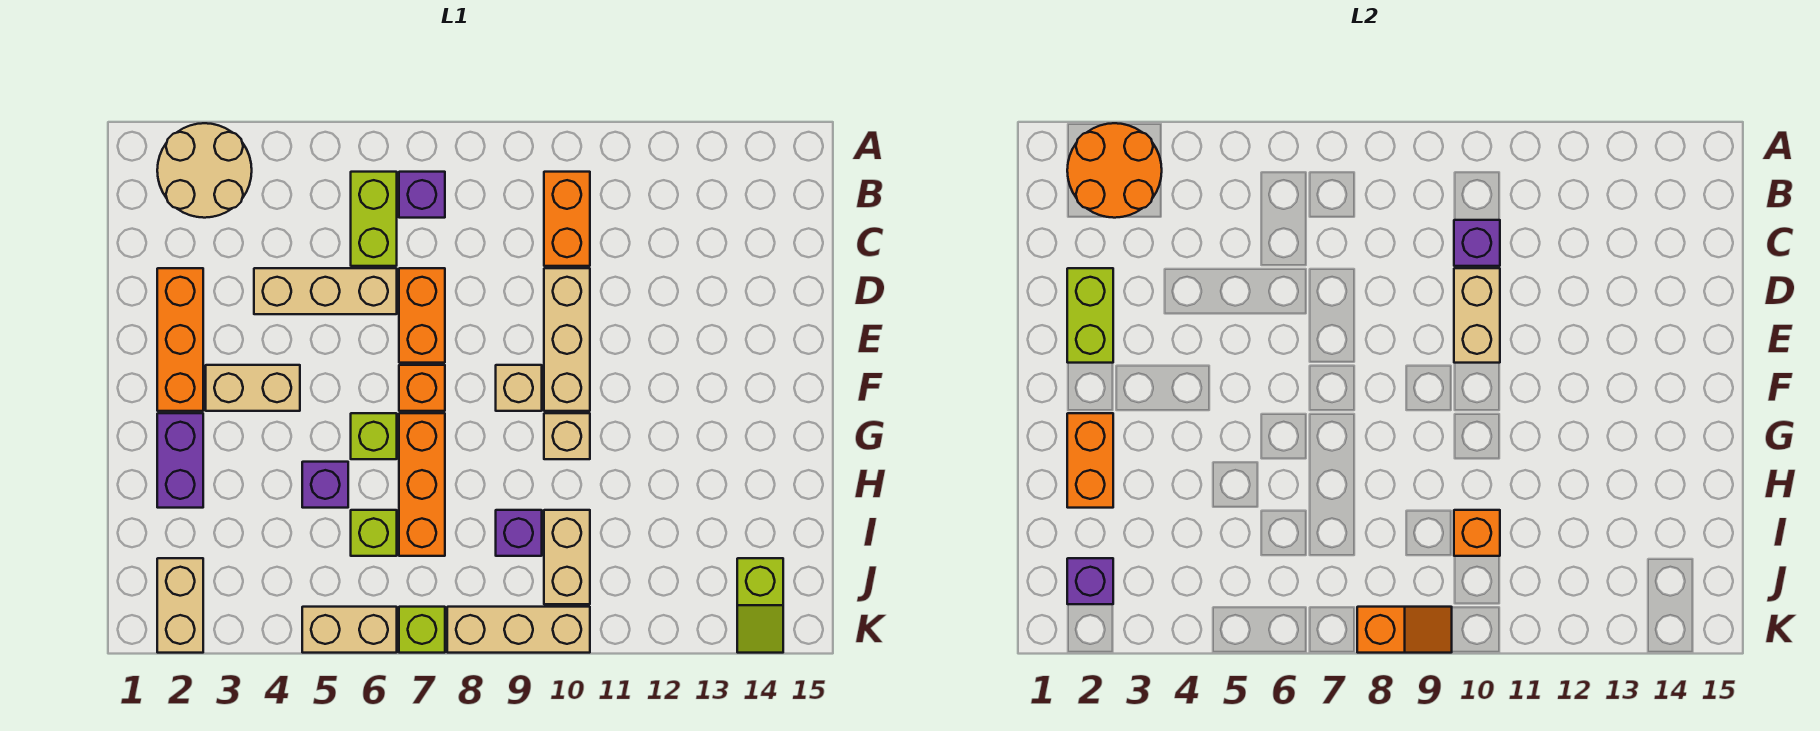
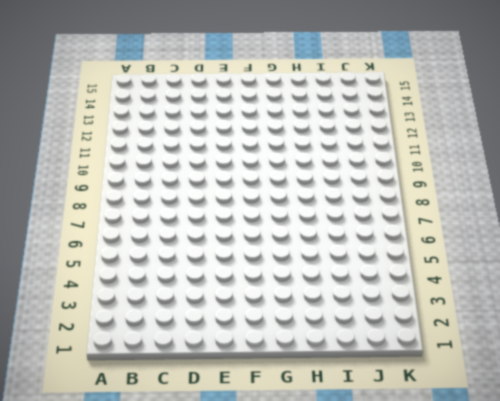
none -> tan round brick A2:B3 level 1
none -> lime brick B6:C6 level 1
none -> purple brick B7 level 1
none -> orange brick B10:C10 level 1

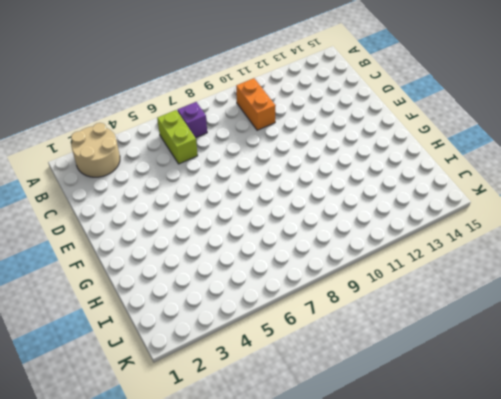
none -> orange brick D2:F2 level 1
none -> tan brick D4:D6 level 1
none -> orange brick D7:E7 level 1
none -> tan brick D10:F10 level 1

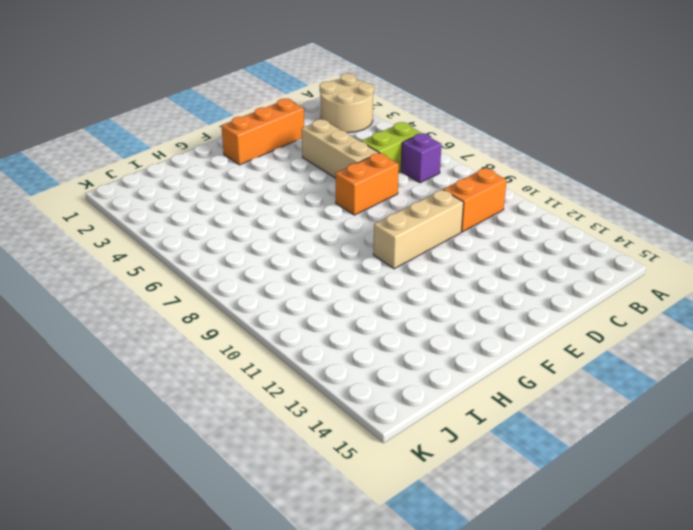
none -> tan brick F3:F4 level 1
none -> orange brick F7 level 1
none -> tan brick F9 level 1
none -> purple brick G2:H2 level 1

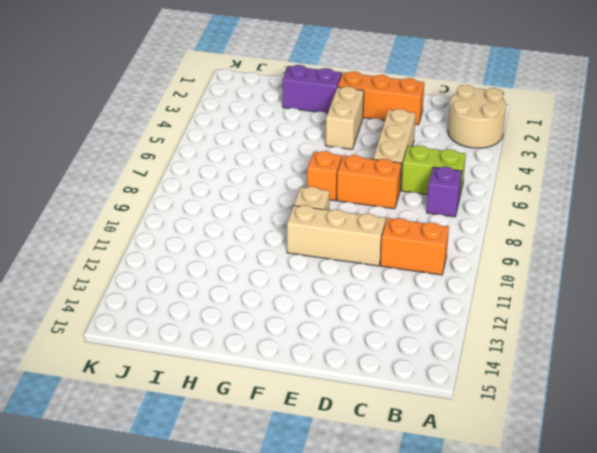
none -> lime brick G6 level 1
none -> orange brick G7:I7 level 1
none -> tan brick G10 level 1
none -> purple brick H5 level 1

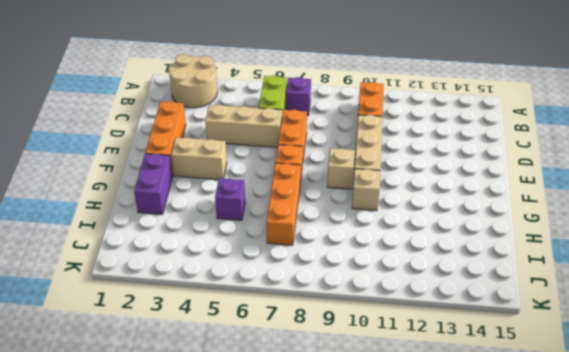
none -> lime brick G6 level 1
none -> lime brick I6 level 1
none -> purple brick I9 level 1
none -> tan brick I10:J10 level 1

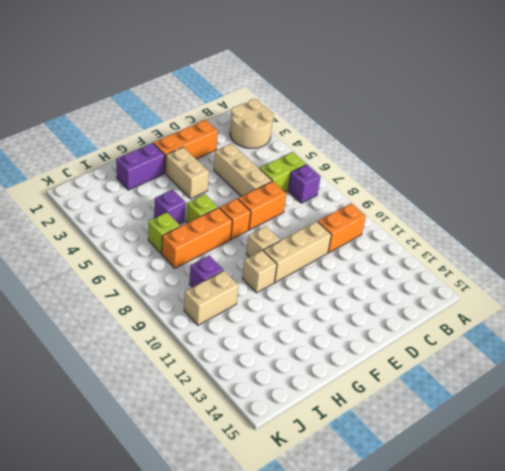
none -> tan brick J2:K2 level 1
none -> lime slope J14:K14 level 1 top J
none -> tan brick K5:K6 level 1
none -> lime brick K7 level 1

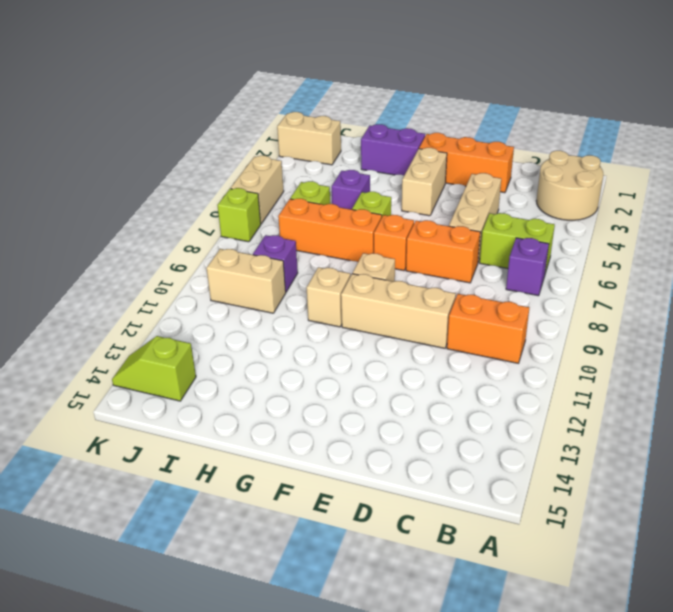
none -> tan brick K8:K10 level 1
none -> orange round brick A2:B3 level 2
none -> purple brick C10 level 2
none -> lime brick D2:E2 level 2

